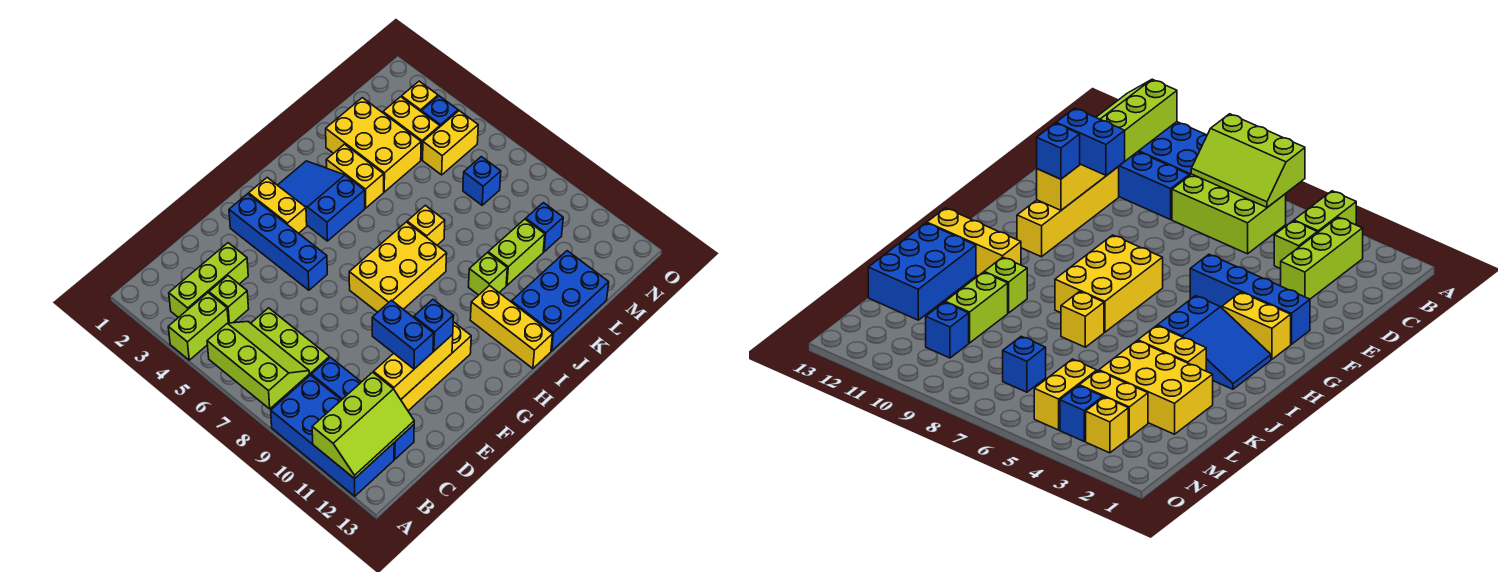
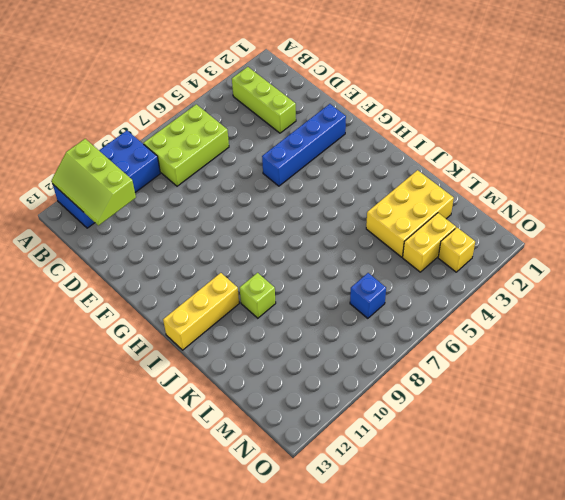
none -> lime brick A4:B4 level 1
none -> lime brick C4 level 1
none -> blue brick C9:C12 level 1

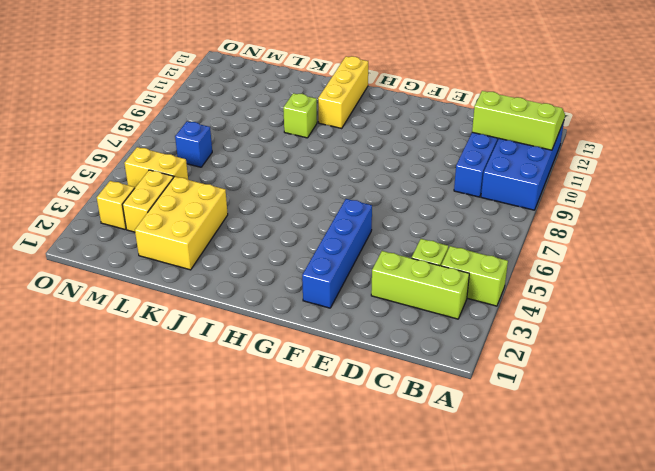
none -> lime brick B6:C8 level 1
none -> yellow brick D11:G11 level 1
none -> yellow brick G2:G3 level 1

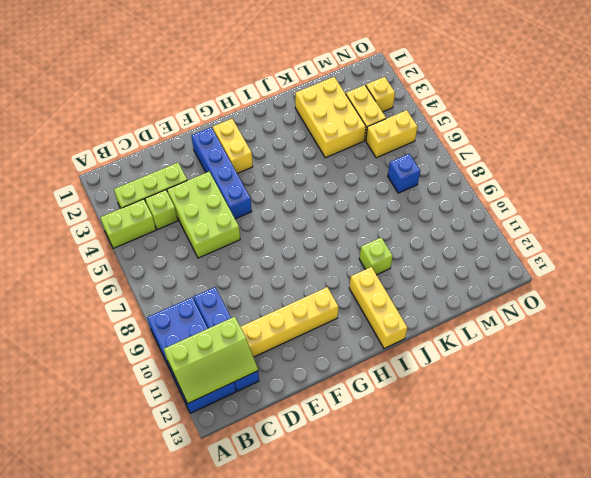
lime brick D4:E6 level 1 -> lime brick B6:C8 level 1
none -> yellow brick G7:I8 level 1
none -> blue slope H2:I4 level 1 top 4
none -> yellow brick J3:J4 level 1

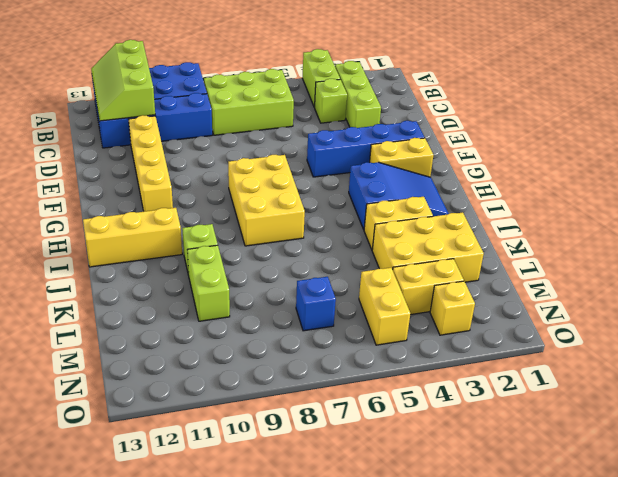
none -> yellow brick J7 level 1
none -> blue brick J12:L13 level 1
none -> blue brick M10 level 1

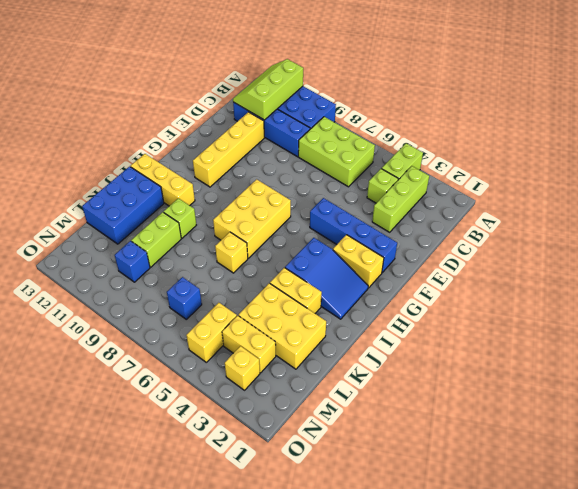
none -> blue brick N4 level 1
none -> lime slope A6:B8 level 2 top A
none -> yellow brick D11:F11 level 2

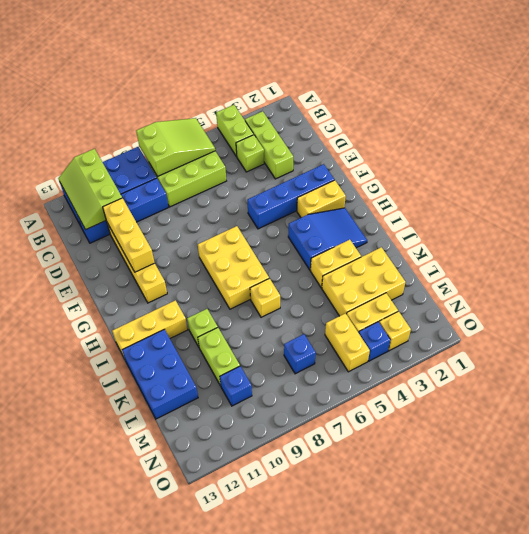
lime slope A6:B8 level 2 top 8 -> lime slope A6:B8 level 2 top A
none -> blue brick E10:E11 level 3
none -> blue brick F11 level 3

